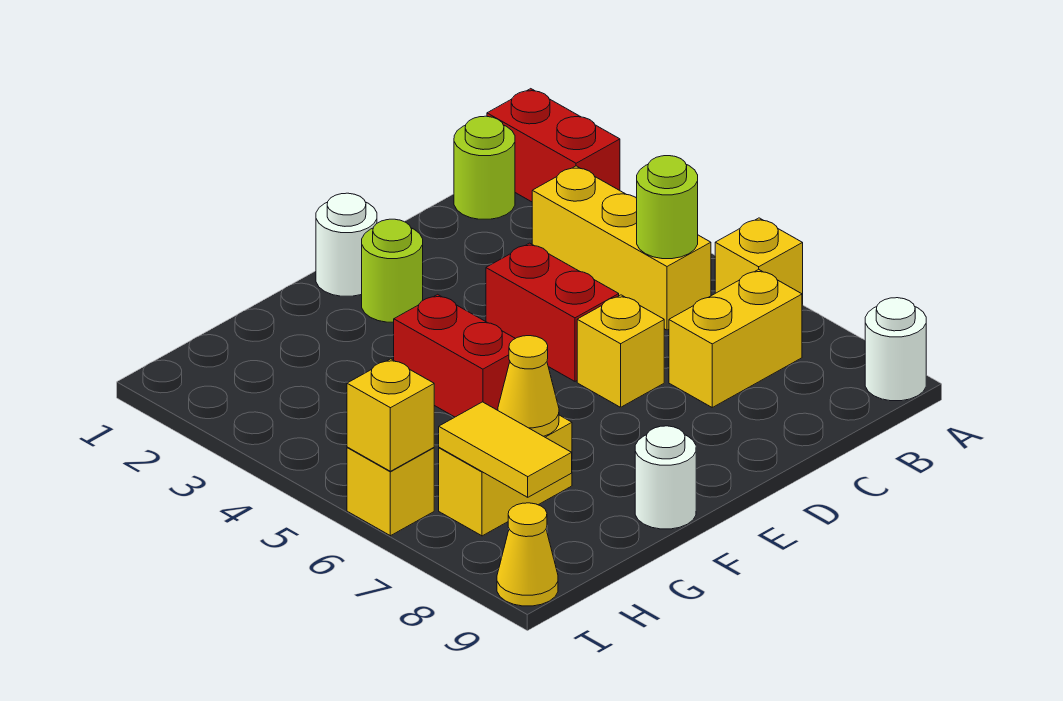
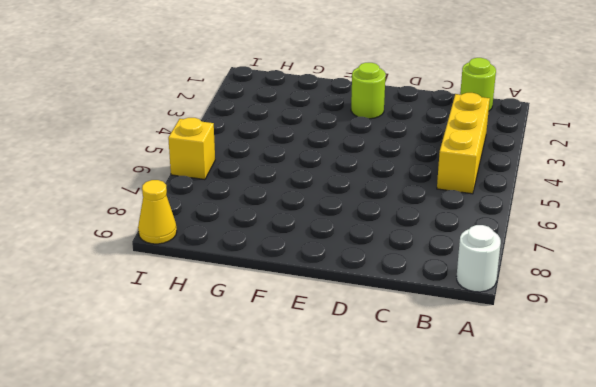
none -> red brick A1:A2 level 1
none -> yellow brick A6 level 1
none -> yellow brick B7:C7 level 1

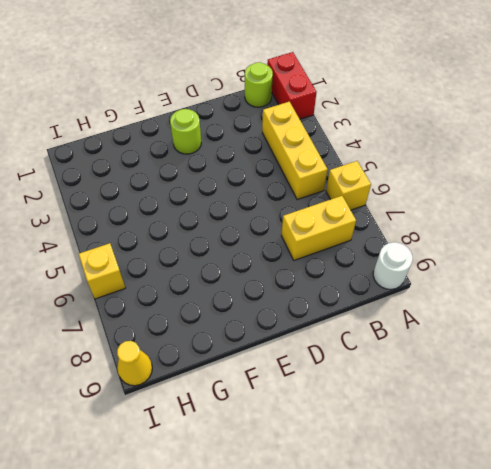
none -> red brick D4:D5 level 1
none -> yellow brick D6 level 1
none -> white round brick E1 level 1

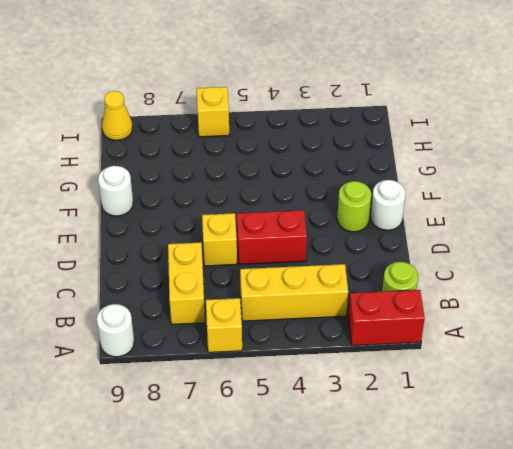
none -> red brick F4:F5 level 1
none -> yellow brick G7:H7 level 1
none -> lime round brick B5 level 2

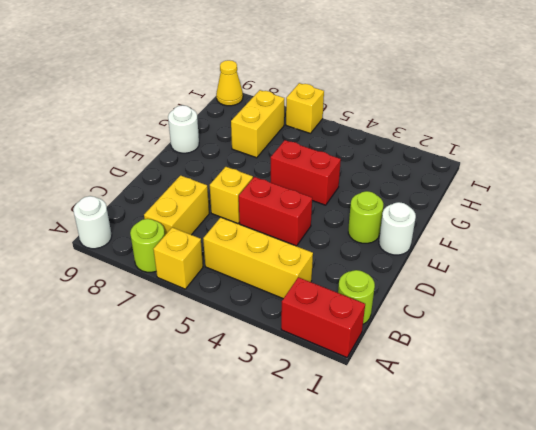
lime round brick A7 level 1 -> lime round brick B5 level 2
none -> yellow cone G7 level 2
none -> yellow tile H7:H8 level 2
none -> yellow brick I6 level 2

